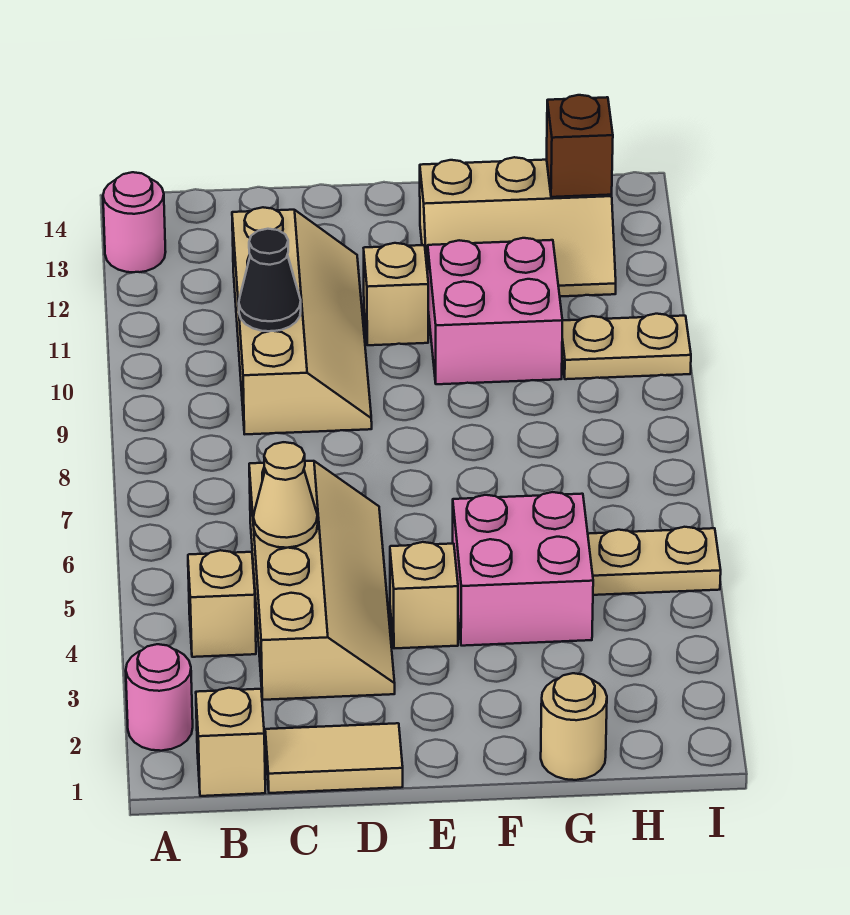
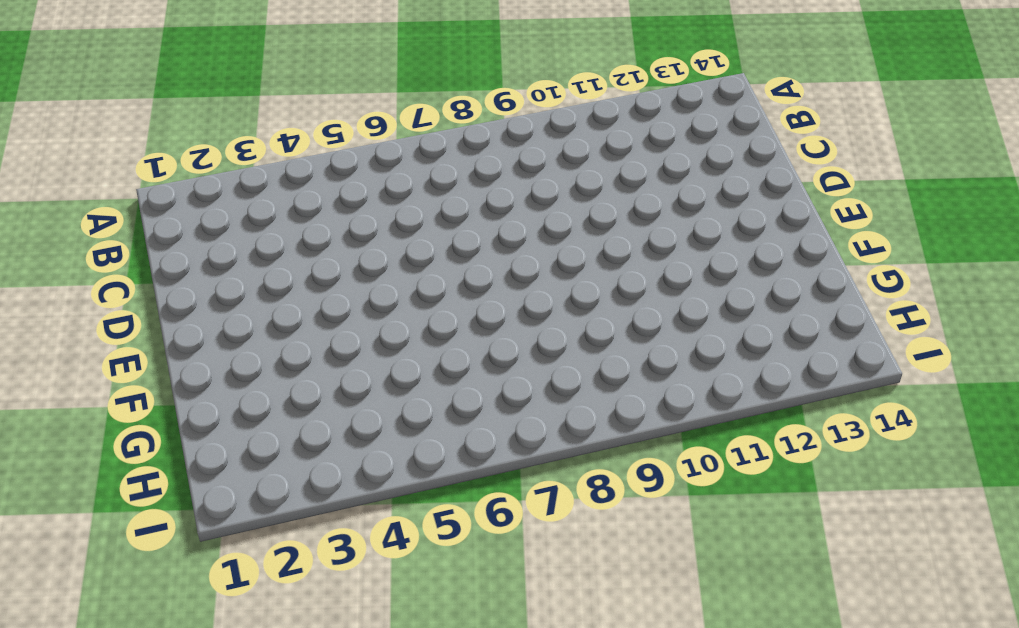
none -> pink round brick A2 level 1
none -> pink round brick A13 level 1
none -> tan brick B1 level 1

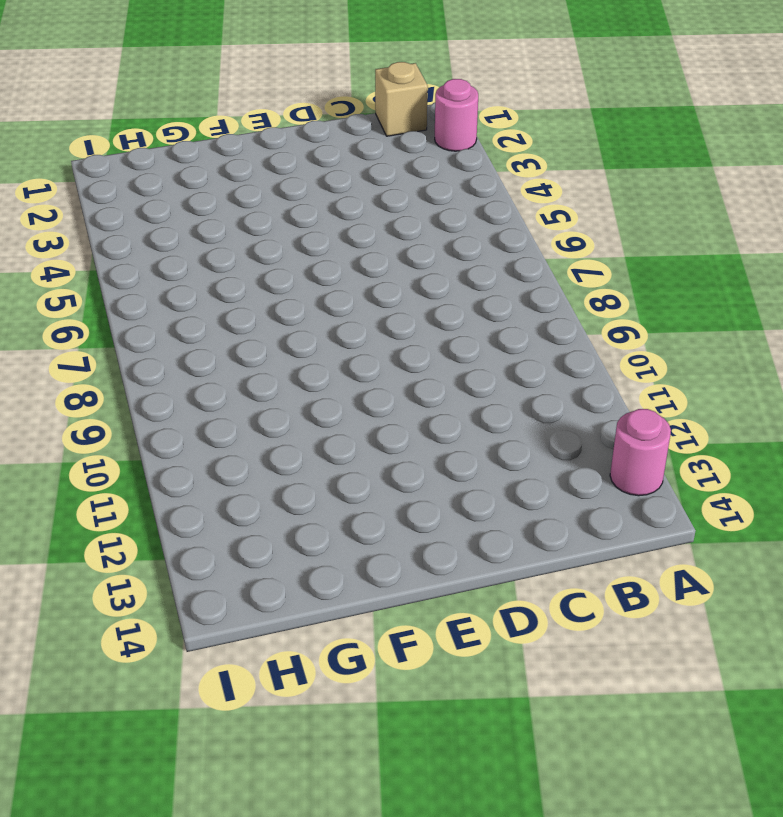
none -> tan brick B4 level 1
none -> tan tile C1:D1 level 1
none -> tan slope C3:D6 level 1 top C

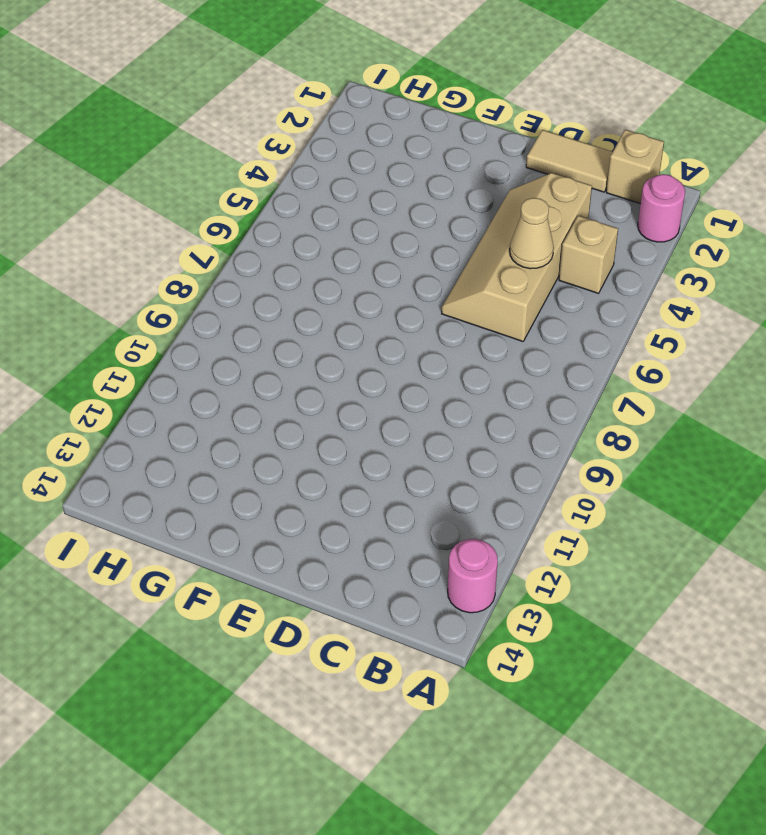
none -> tan slope C9:D12 level 1 top C
none -> tan brick E4 level 1
none -> tan brick E11 level 1

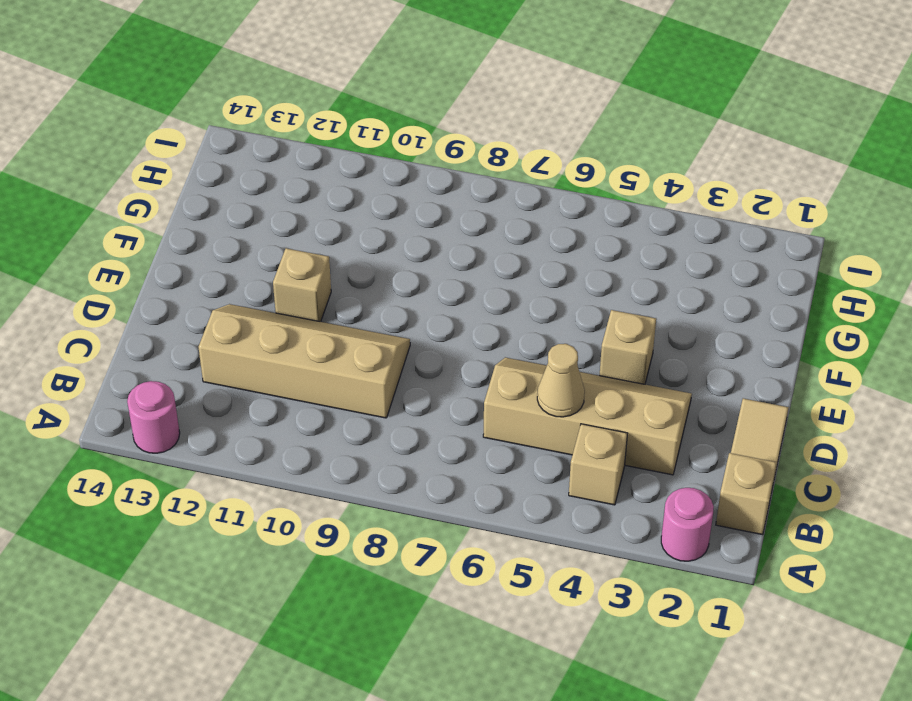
none -> pink brick F4:G5 level 1
none -> pink brick F10:G11 level 1
none -> tan slope F12:H13 level 1 top 13

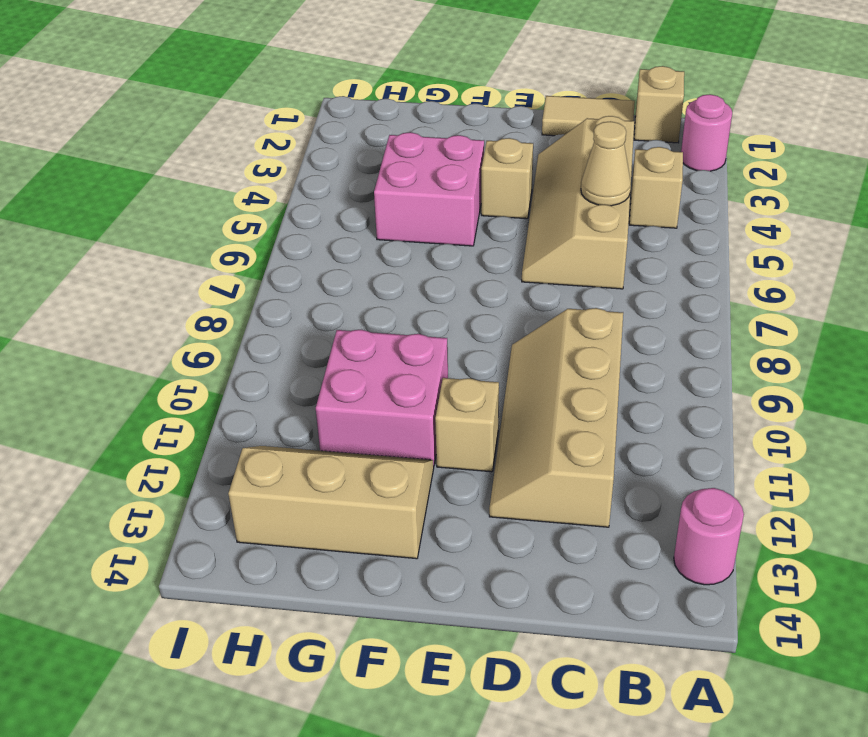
none -> tan round brick G1 level 1
none -> tan plate H5:I5 level 1
none -> tan plate H10:I10 level 1

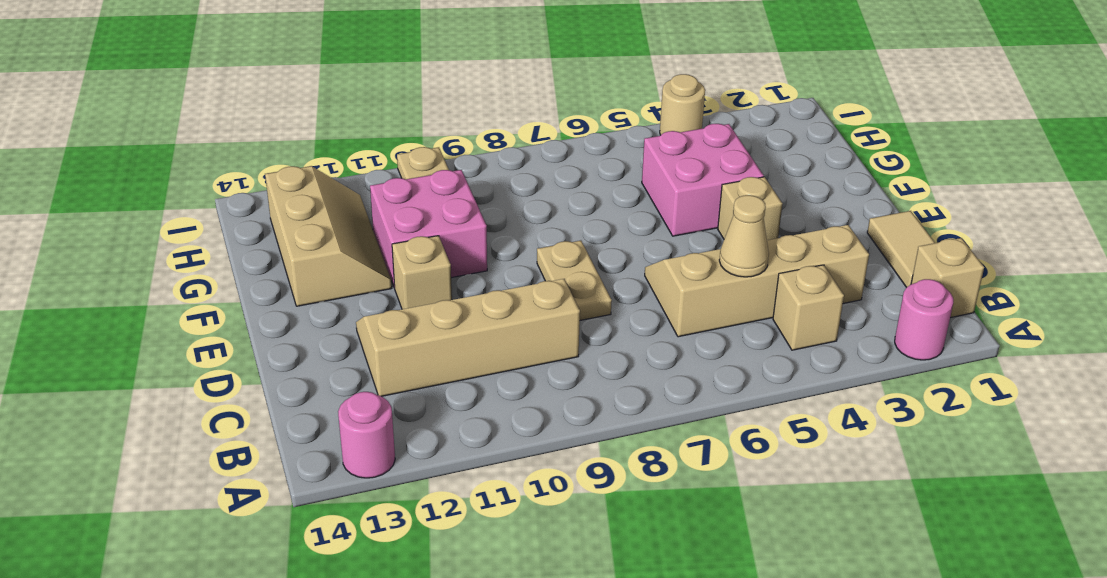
tan plate D8:E8 level 1 -> tan plate H5:I5 level 1
tan round brick I4 level 1 -> tan round brick G1 level 1
none -> black cone C10 level 2
none -> brown brick H13 level 2

